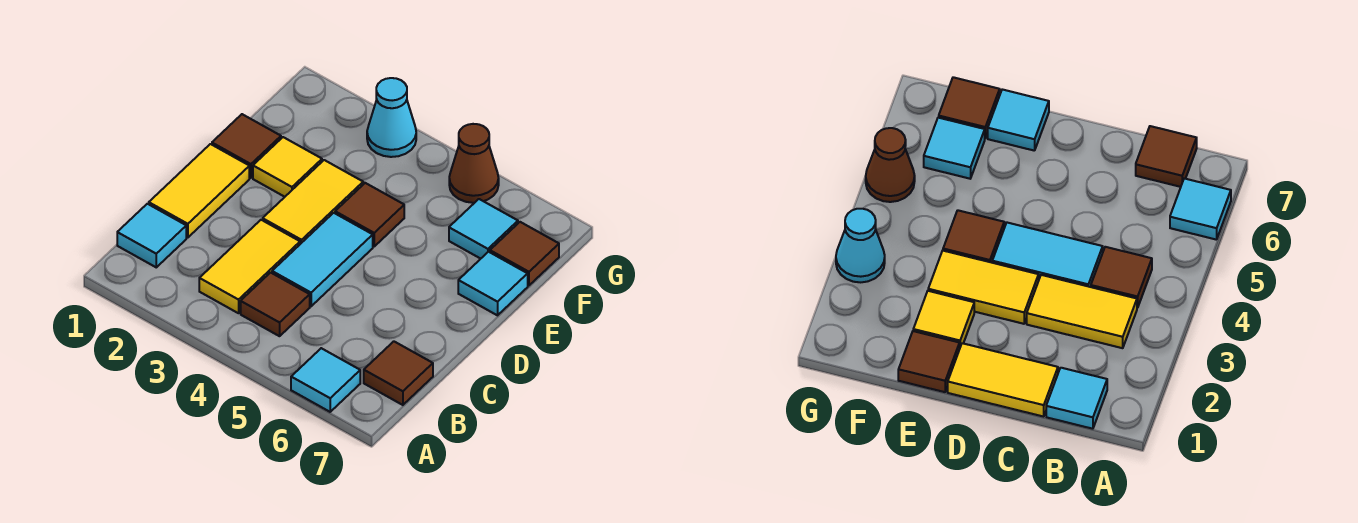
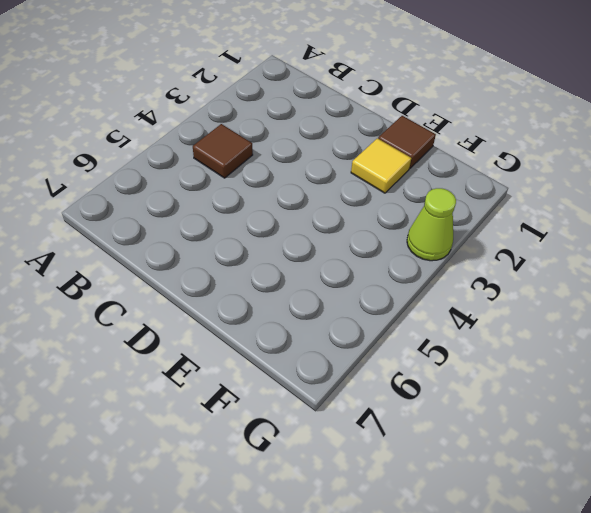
lime cone G3 level 1 -> cyan cone G3 level 1
none -> cyan tile A6 level 1
none -> cyan tile B1 level 1
none -> yellow tile B3:C3 level 1

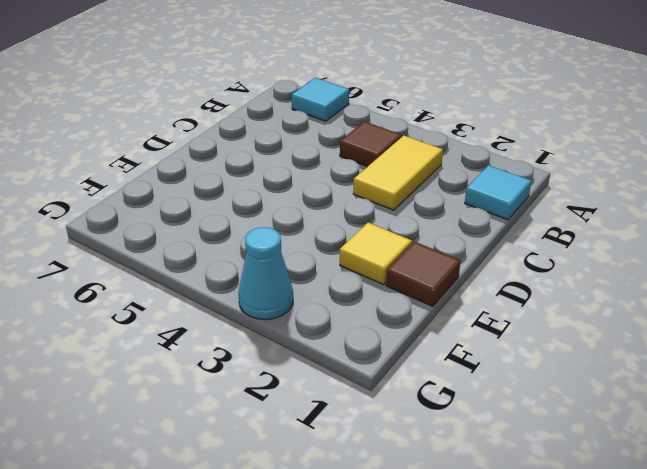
none -> brown tile B7 level 1
none -> yellow tile C1:D1 level 1
none -> cyan tile C4:D4 level 1

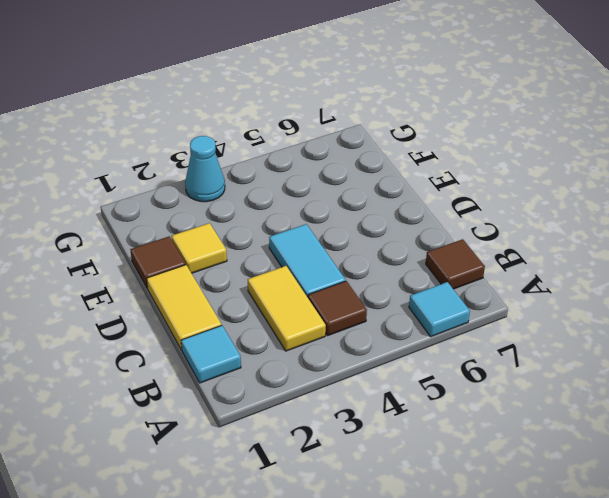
none -> yellow tile D3:E3 level 1
none -> brown tile E4 level 1
none -> cyan tile E7 level 1

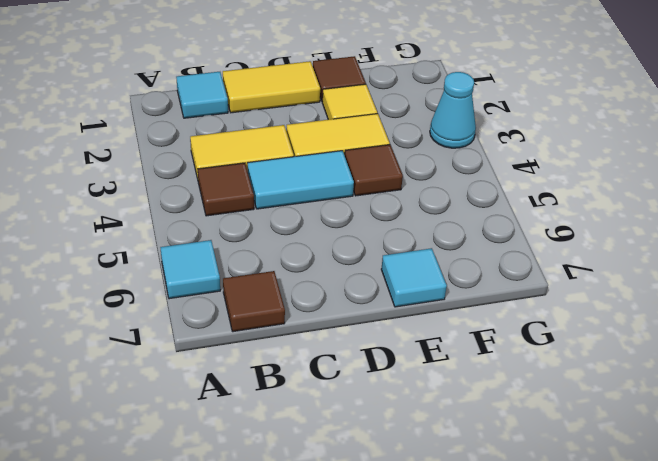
none -> cyan tile F6 level 1
none -> brown tile F7 level 1
none -> brown cone G5 level 1

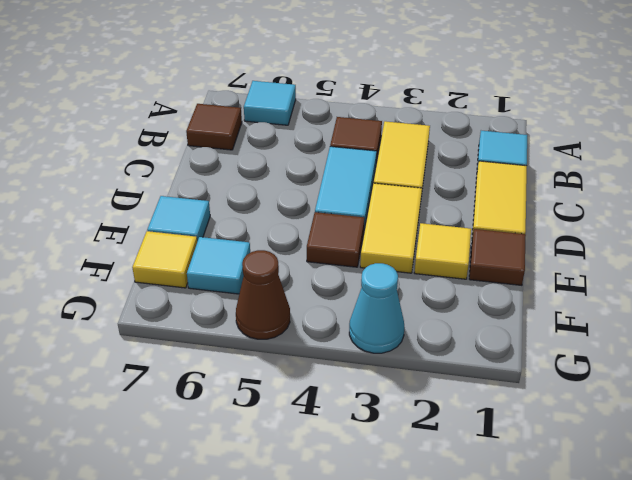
yellow tile F7 level 1 -> brown tile F7 level 1

